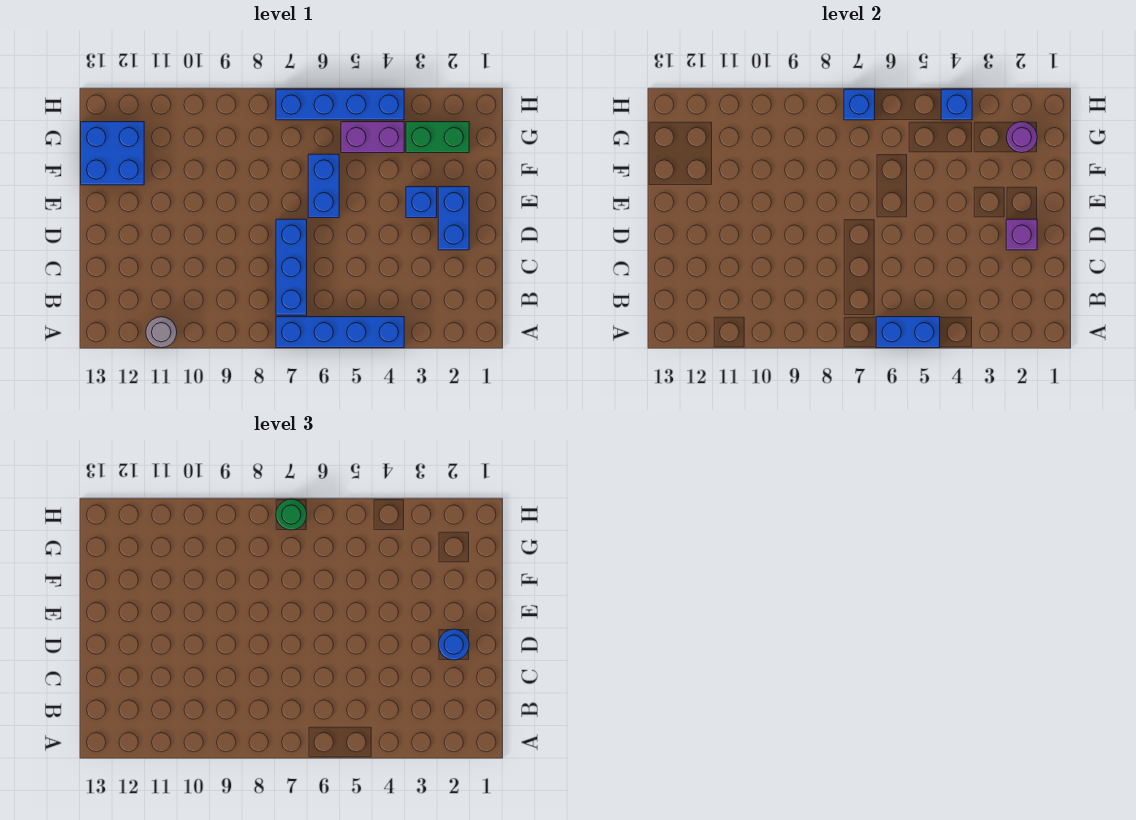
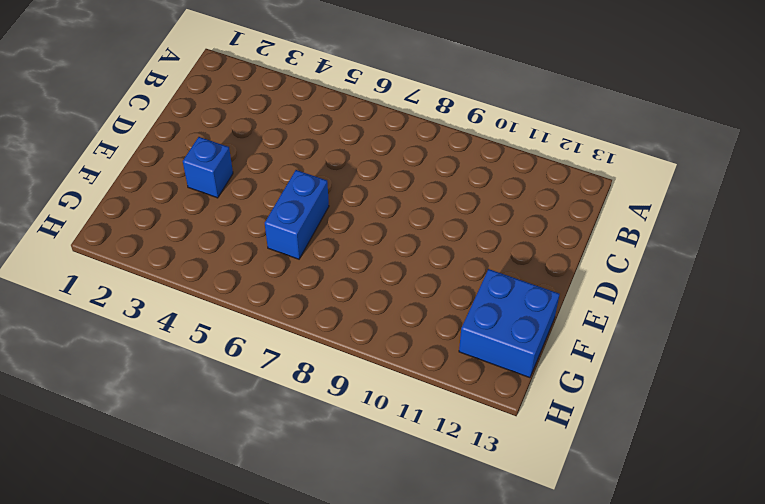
none -> blue brick A4:A7 level 1
none -> grey round brick A11 level 1
none -> blue brick B7:D7 level 1

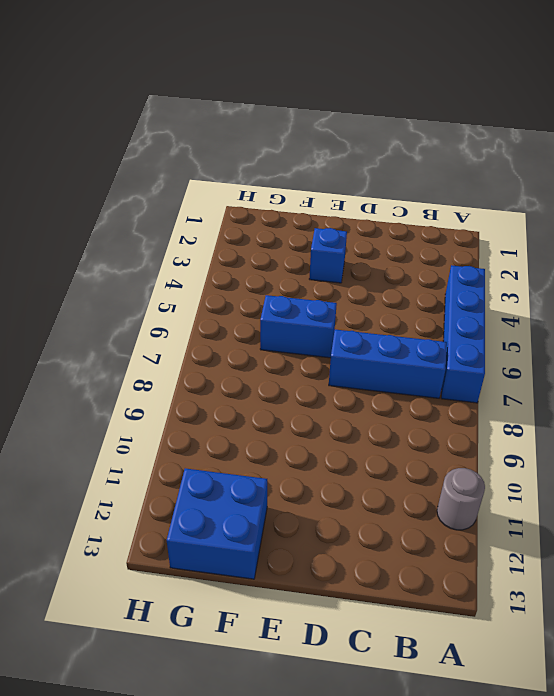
none -> blue brick D2:E2 level 1
none -> green brick G2:G3 level 1
none -> purple brick G4:G5 level 1

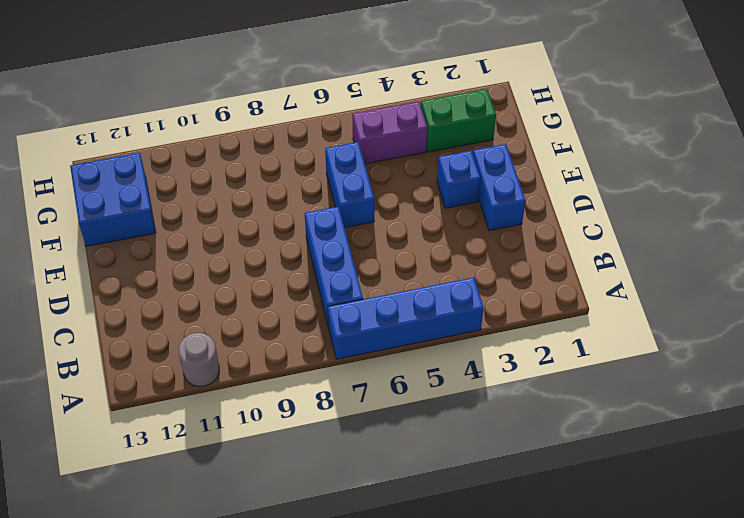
none -> blue brick H4:H7 level 1
none -> blue brick A5:A6 level 2
none -> purple brick D2 level 2

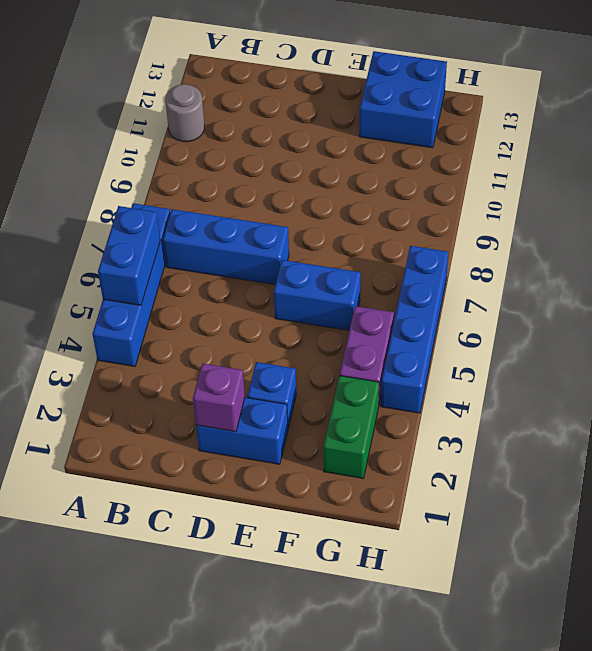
none -> purple round brick G2 level 2
none -> blue brick H4 level 2
none -> blue brick H7 level 2

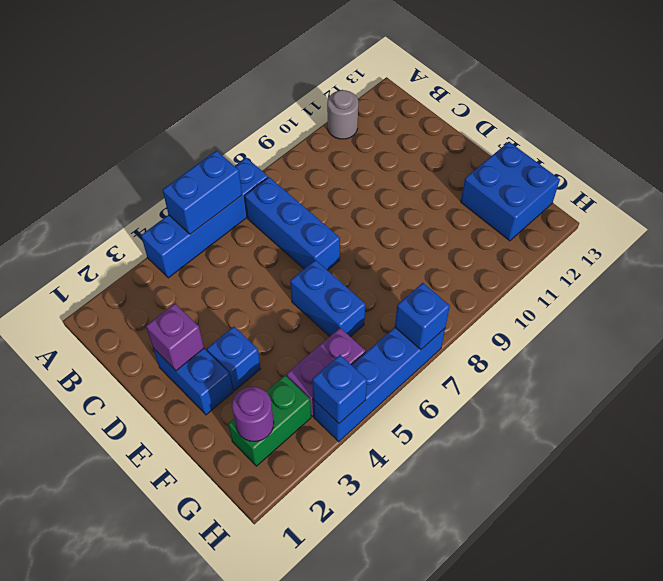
none -> blue round brick D2 level 3
none -> green round brick H7 level 3

